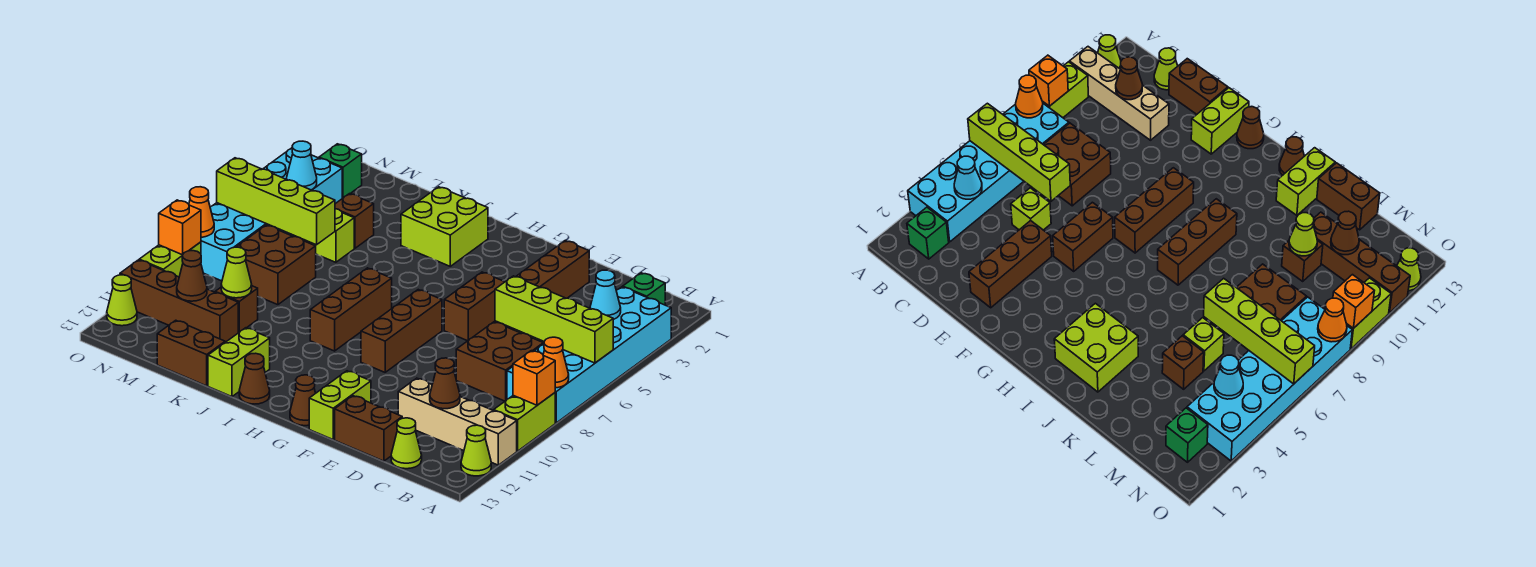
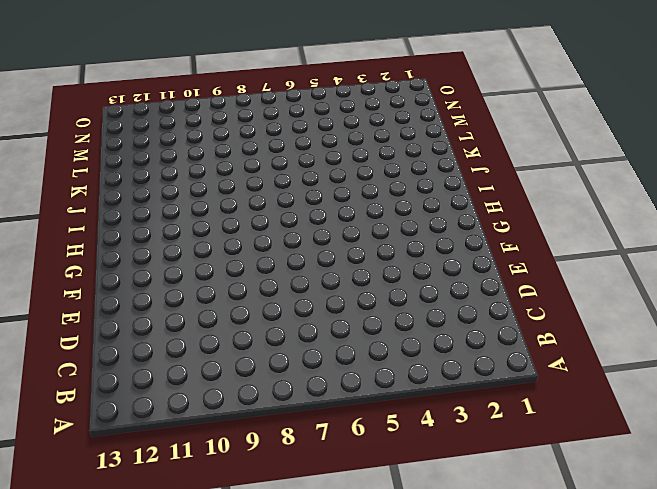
none -> cyan brick A3:B8 level 1
none -> lime brick A9:A10 level 1
none -> tan brick A11:D11 level 1
none -> lime cone A12 level 1

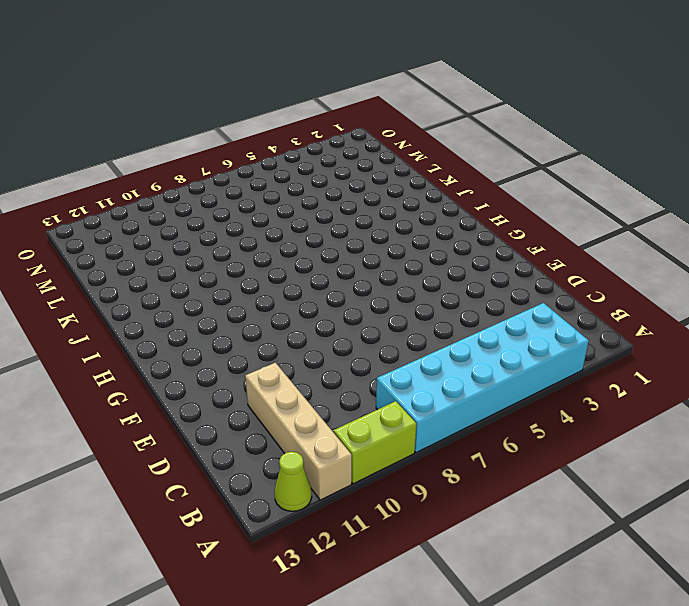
none -> green brick B2 level 1
none -> brown brick C7:D8 level 1
none -> lime cone C13 level 1
none -> lime brick D5 level 1

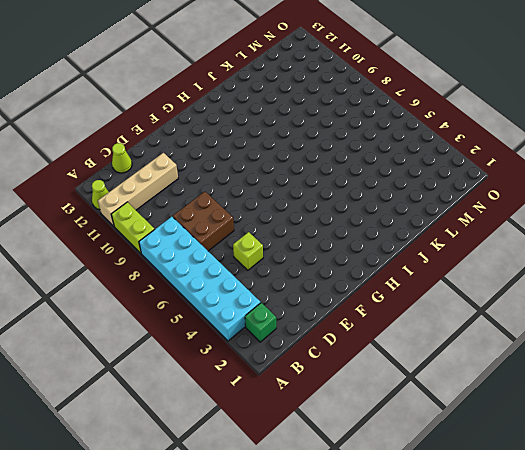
none -> brown brick D13:E13 level 1
none -> brown brick E2:E4 level 1
none -> brown brick F5:F6 level 1
none -> lime brick F12:F13 level 1

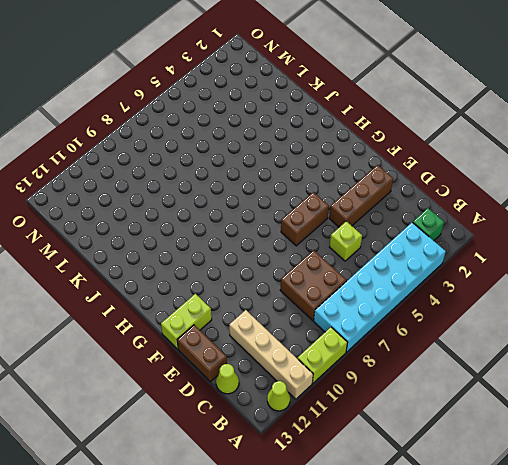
none -> brown brick G7:G9 level 1
none -> brown cone G13 level 1
none -> lime brick I2:J3 level 1
none -> brown brick I7:I9 level 1

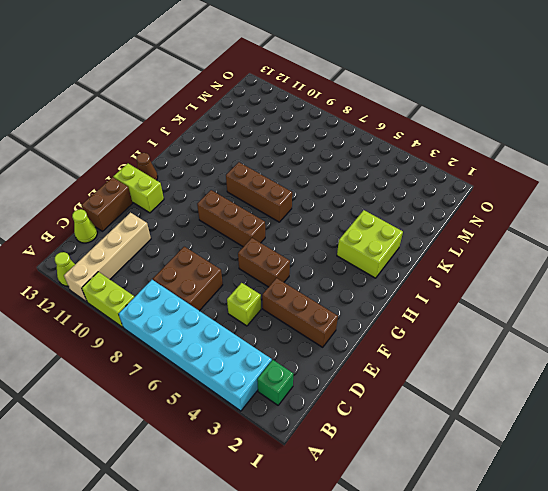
none -> brown cone I13 level 1
none -> lime brick J12:J13 level 1
none -> brown brick K13:L13 level 1
none -> brown brick L4 level 1

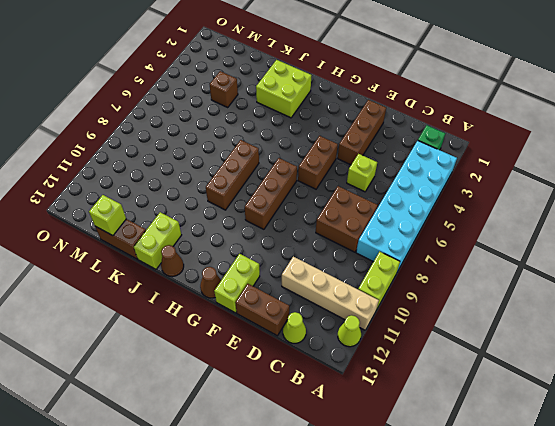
lime brick L13 level 2 -> lime brick L5 level 1
none -> brown brick L7:M8 level 1
none -> brown brick L10 level 1
none -> brown brick L11:O11 level 1
none -> green brick N2 level 1

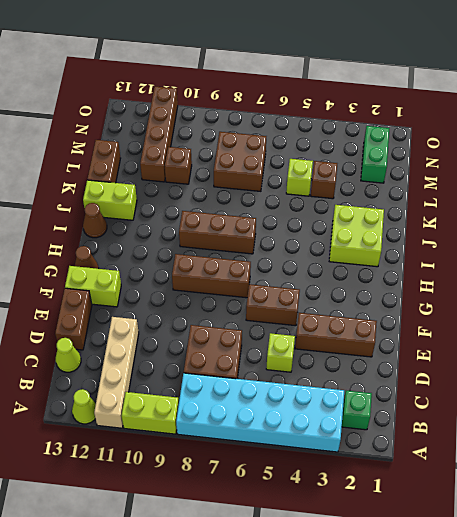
green brick M2:N2 level 1 -> green brick N2 level 1
none -> cyan brick N3:O8 level 1
none -> lime brick O9:O10 level 1
none -> lime cone O12 level 1
none -> lime brick A6:D6 level 2

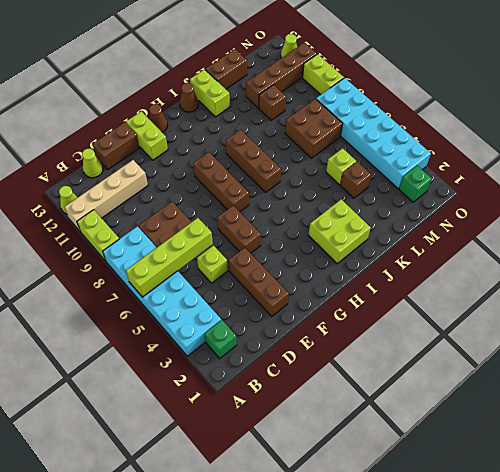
none -> orange cone A8 level 2
none -> orange brick A9 level 2
none -> cyan cone B4 level 2
none -> brown cone C11 level 2

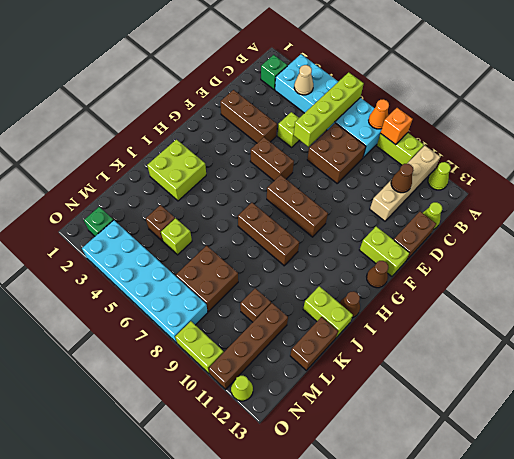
tan cone B4 level 2 -> cyan cone B4 level 2
none -> lime brick L6:O6 level 2
none -> lime cone L10 level 2
none -> brown cone M11 level 2
none -> cyan cone N4 level 2

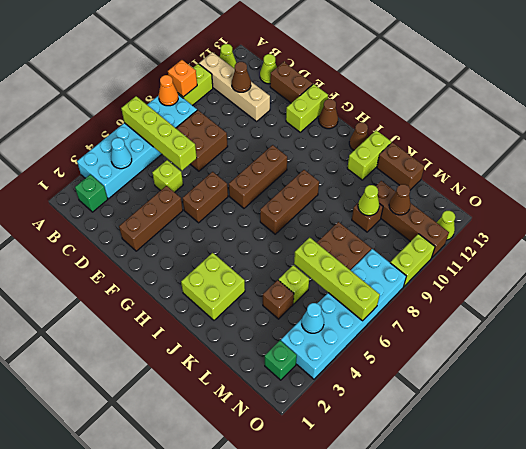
none -> orange cone O8 level 2
none -> orange brick O9 level 2

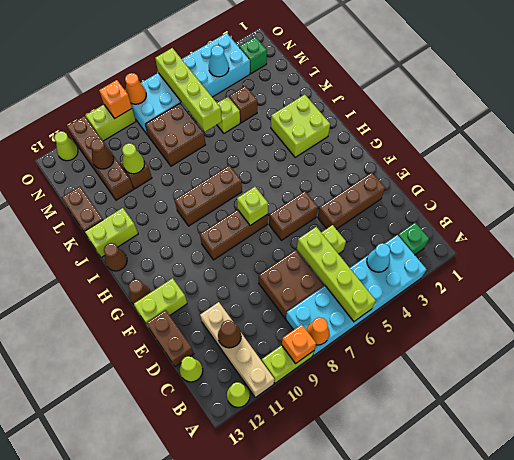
lime brick G7 level 2 -> none

